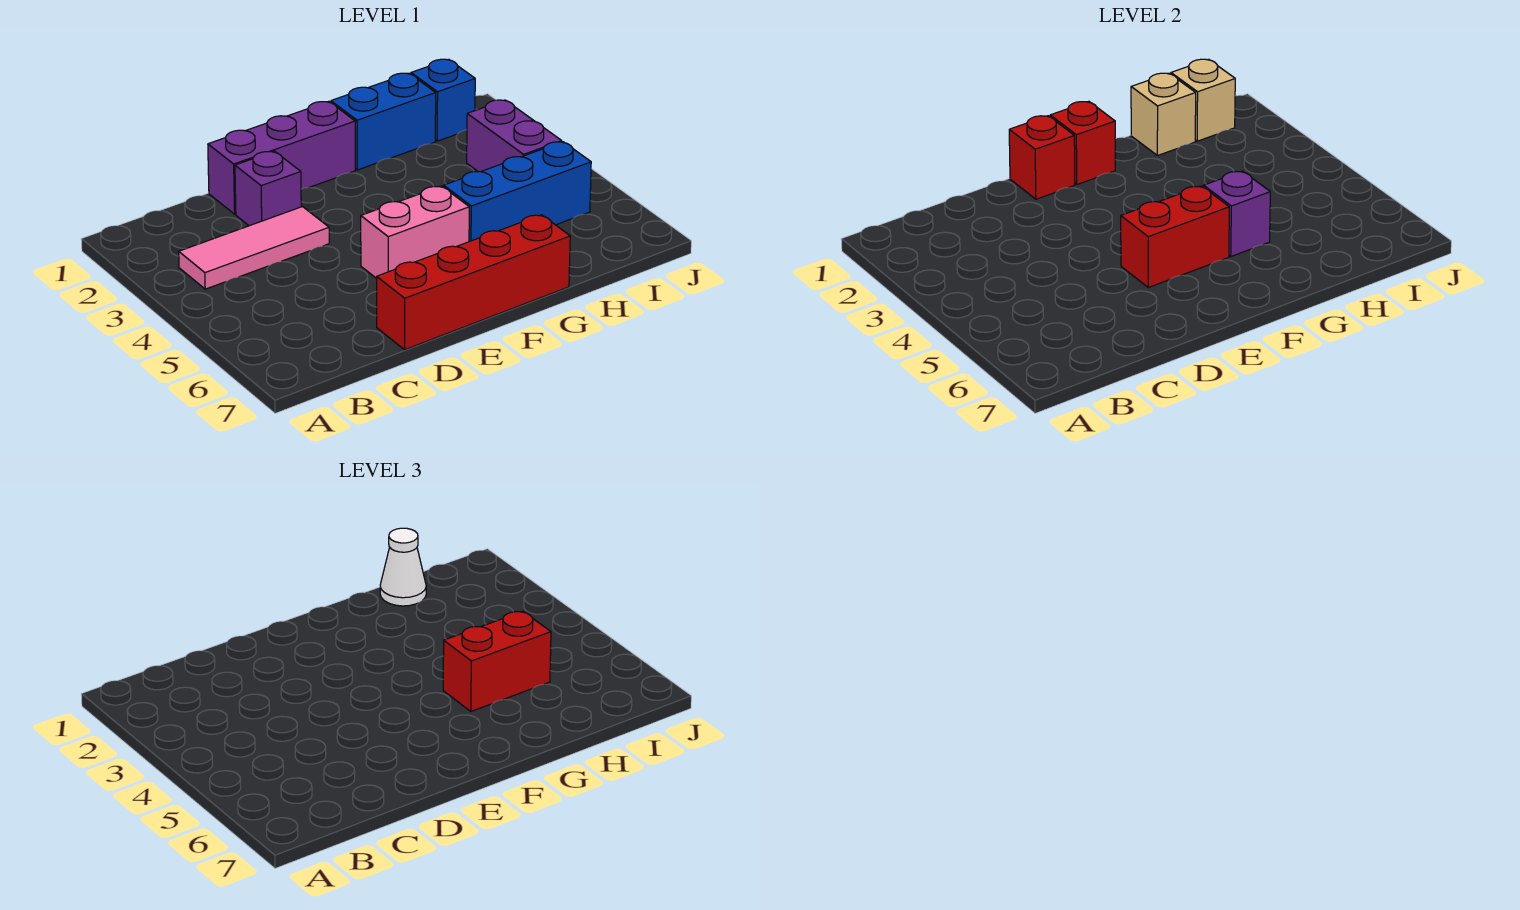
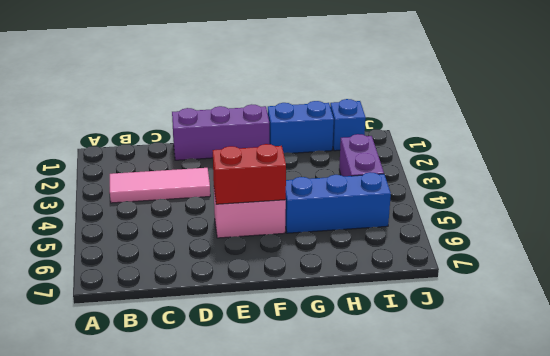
none -> purple brick D2 level 1
none -> red brick D7:G7 level 1
none -> red brick E1 level 2

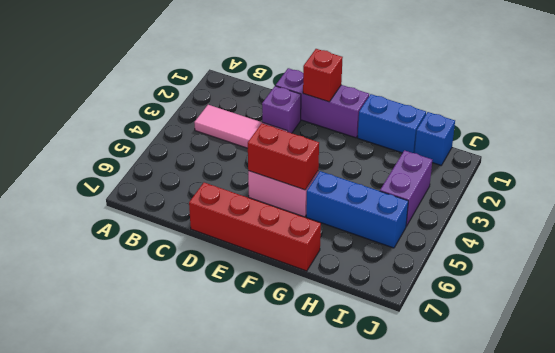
none -> red brick F1 level 2
none -> purple brick G5 level 2
none -> tan brick H1 level 2

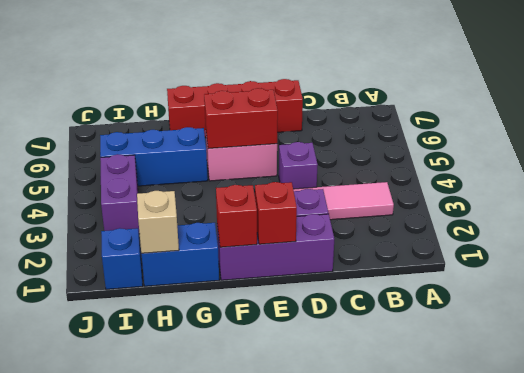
purple brick D4 level 1 -> purple brick G5 level 2
none -> tan brick I1 level 2
none -> red brick G5:H5 level 3
none -> white cone H1 level 3

